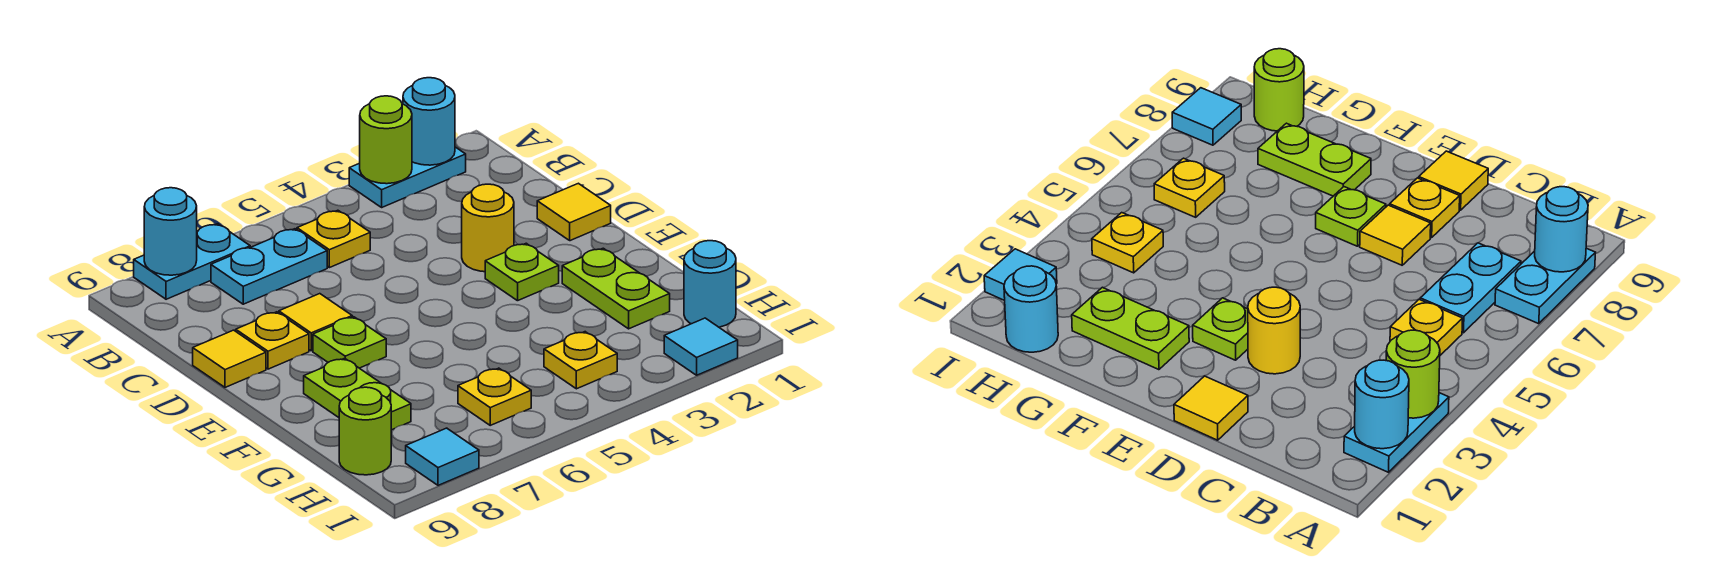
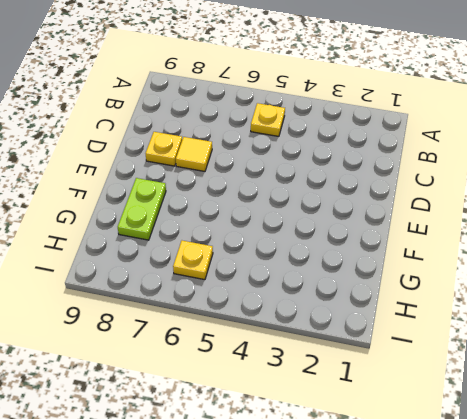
none -> cyan plate A2:A3 level 1
none -> cyan plate A7:A8 level 1
none -> cyan plate B6:B7 level 1

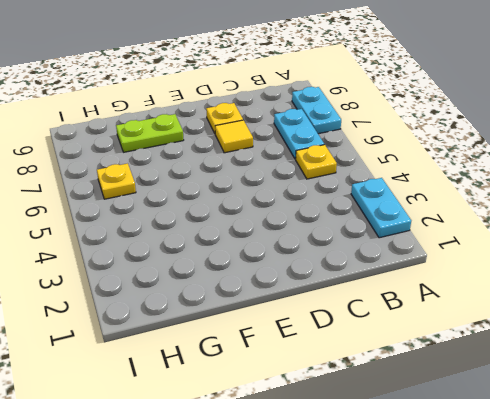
none -> yellow tile D1 level 1
none -> yellow round brick D3 level 1
none -> yellow tile D9 level 1

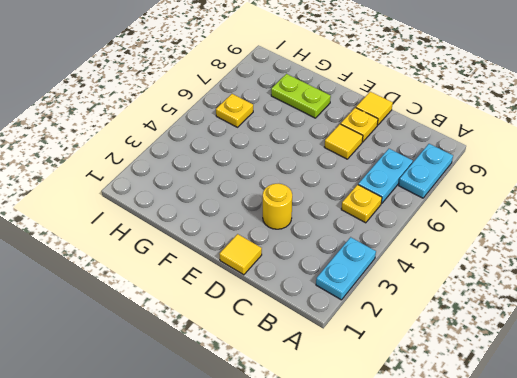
none -> lime plate E3 level 1
none -> lime plate E7 level 1
none -> lime plate F2:G2 level 1

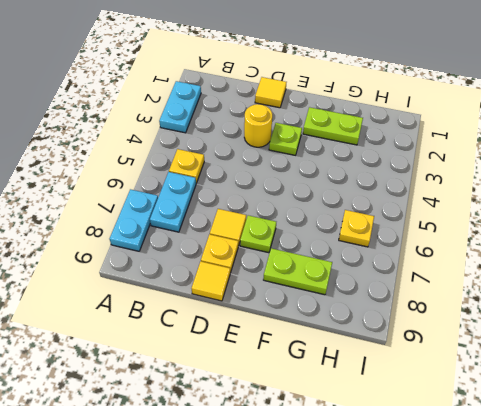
none -> cyan round brick H1 level 1
none -> yellow plate H4 level 1
none -> lime round brick H9 level 1

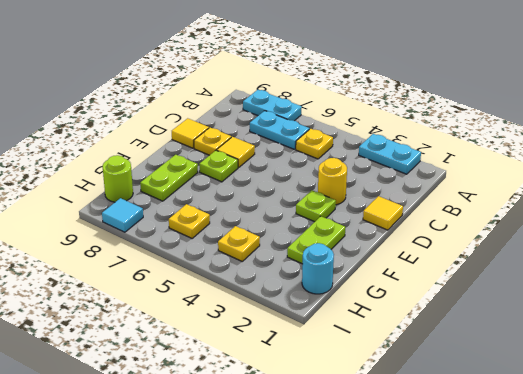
none -> cyan tile I2 level 1
none -> cyan round brick A2 level 2
none -> lime round brick A3 level 2

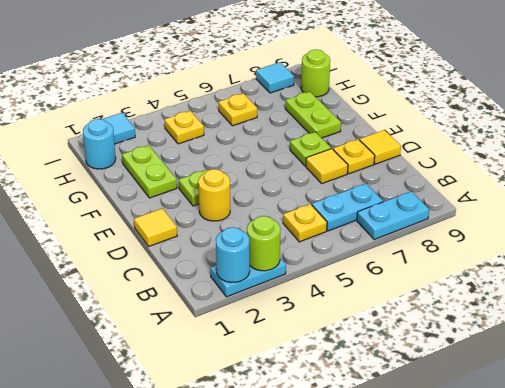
none -> cyan round brick A8 level 2

